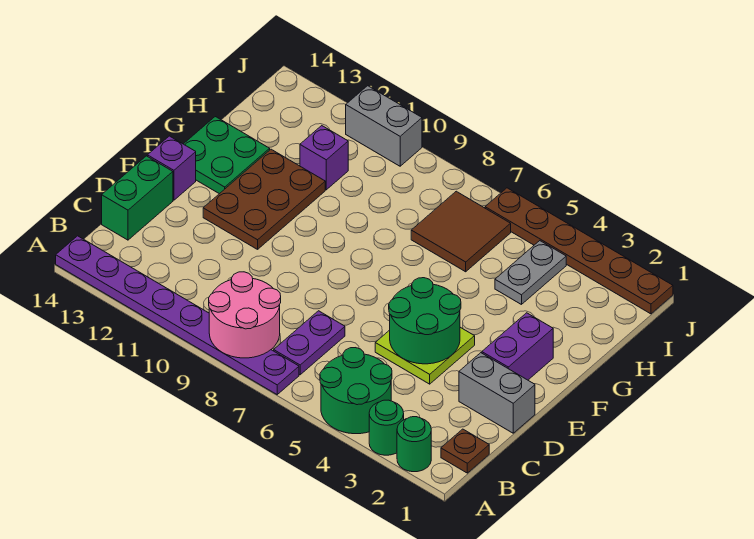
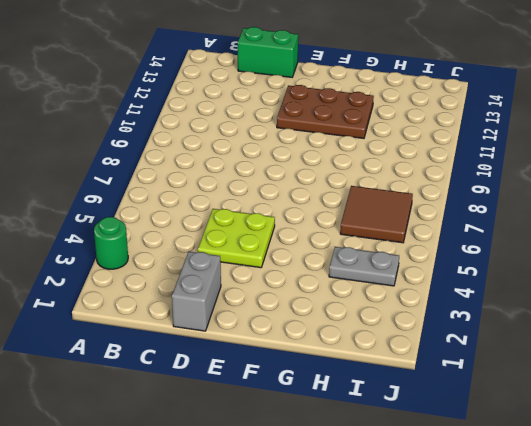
none -> green round brick A2 level 1
none -> green round brick A4:B5 level 1
none -> purple plate A7:A14 level 1

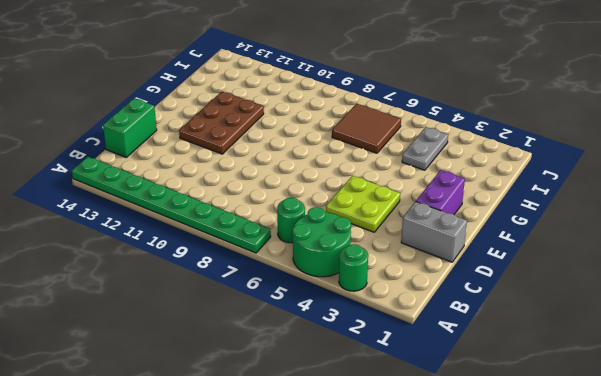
green plate A7:A14 level 1 -> purple plate A7:A14 level 1
green round brick B6 level 1 -> green round brick A2 level 1
none -> brown plate B1 level 1
none -> purple plate B7:C7 level 1
none -> purple brick E14 level 1

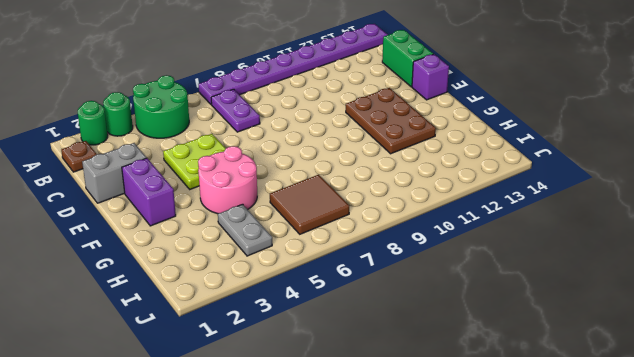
pink round brick F4:G5 level 1 -> pink round brick A8:B9 level 2
none -> green plate F13:G14 level 1
none -> purple brick H11 level 1
none -> brown plate J1:J6 level 1

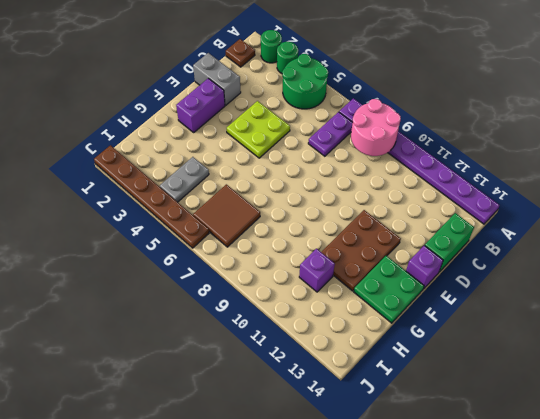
none -> grey brick J10:J11 level 1
none -> green round brick D4:E5 level 2

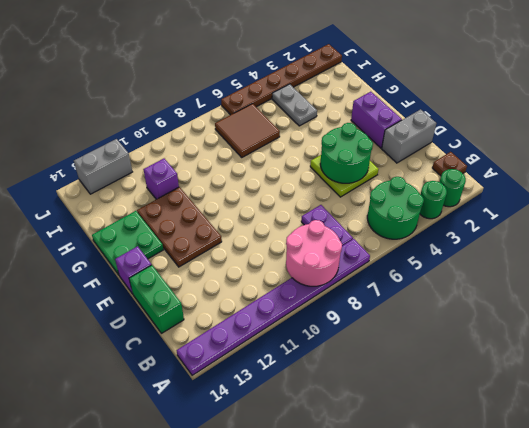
grey brick J12:J13 level 1 -> grey brick J10:J11 level 1

